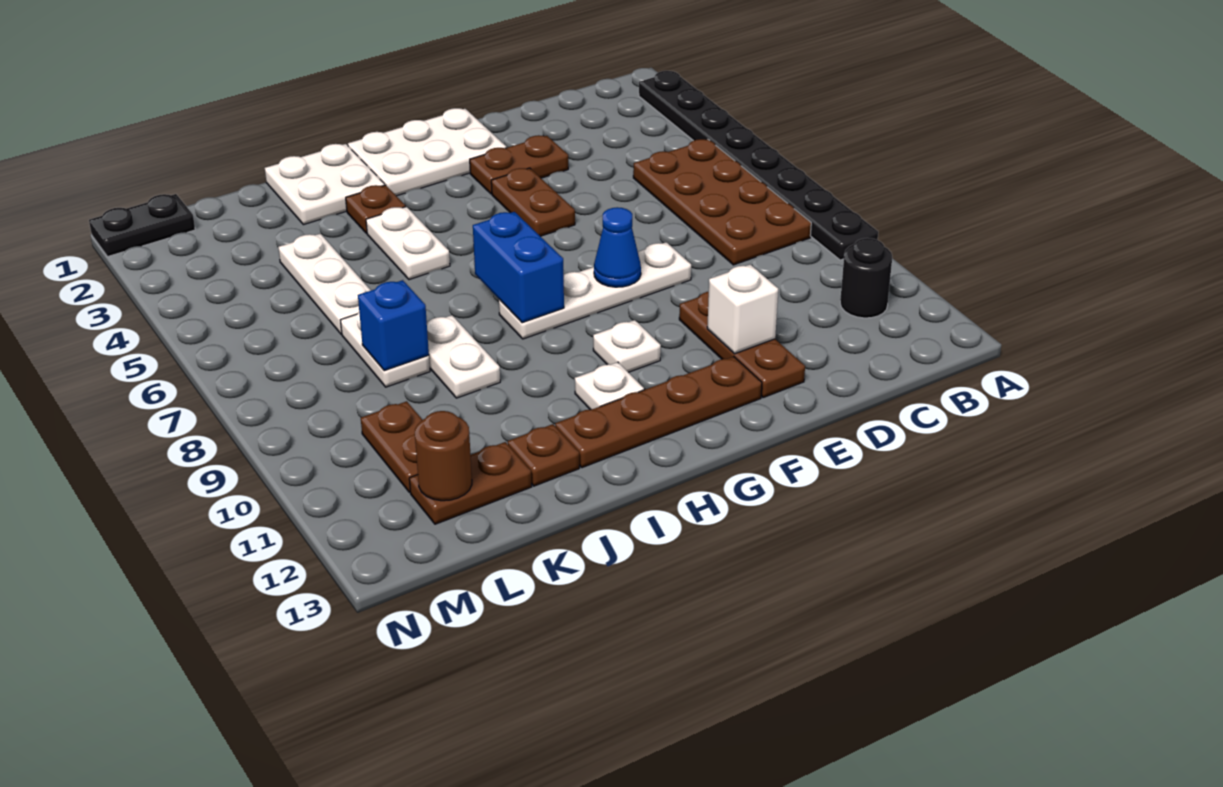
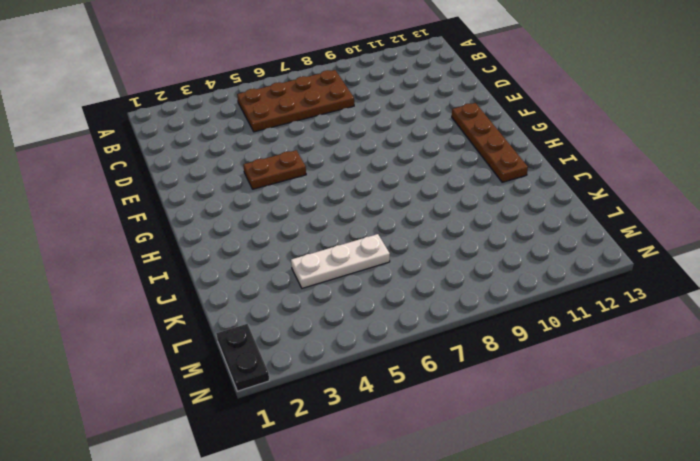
none -> black plate A2:A9 level 1
none -> black round brick B11 level 1
none -> brown plate E3:F3 level 1

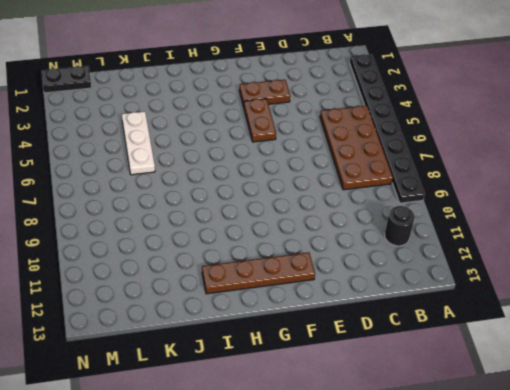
none -> white plate E8:H8 level 1
none -> brown plate E10:E12 level 1
none -> white plate F1:H2 level 1

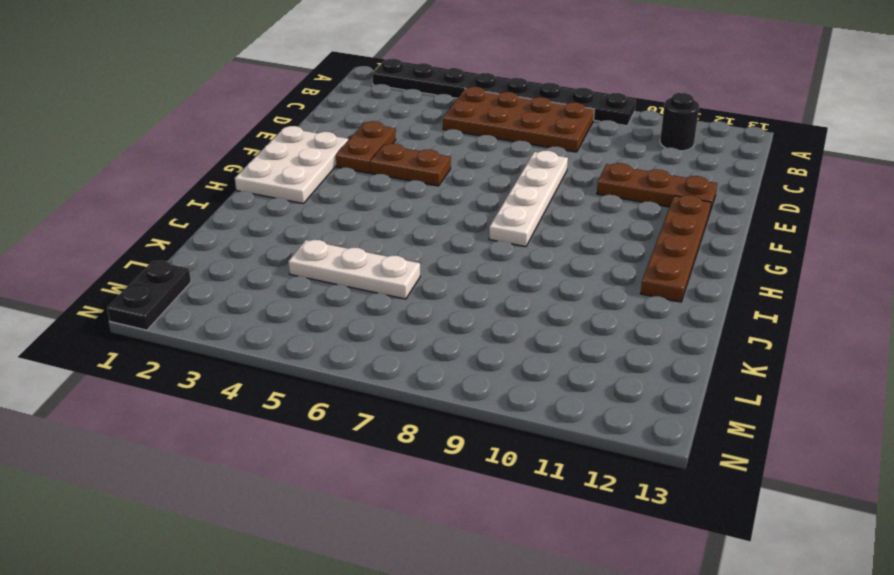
none -> white plate G10 level 1
none -> white plate H11 level 1
none -> white plate I1:J2 level 1

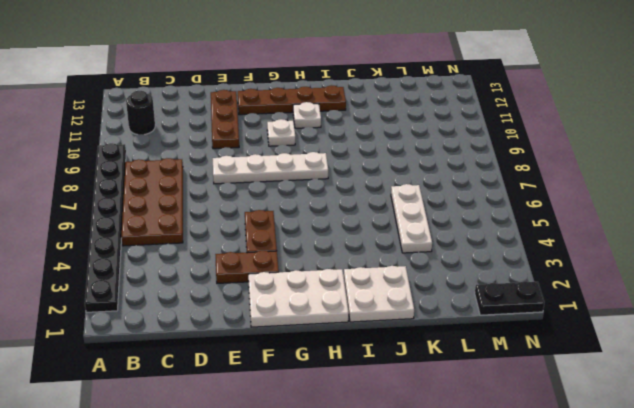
none -> brown plate I3 level 1
none -> white plate I4:I5 level 1
none -> white plate J8:J9 level 1

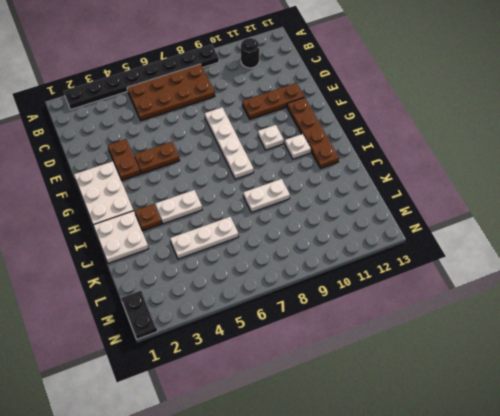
none -> brown plate J12 level 1
none -> white plate K7:K8 level 1
none -> brown plate K12:L12 level 1

